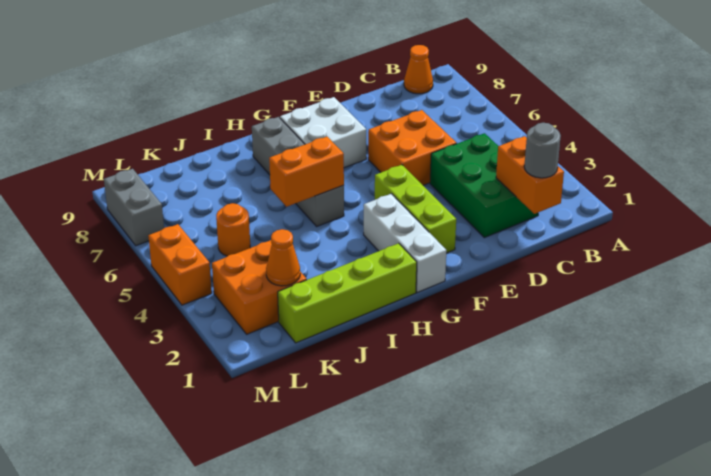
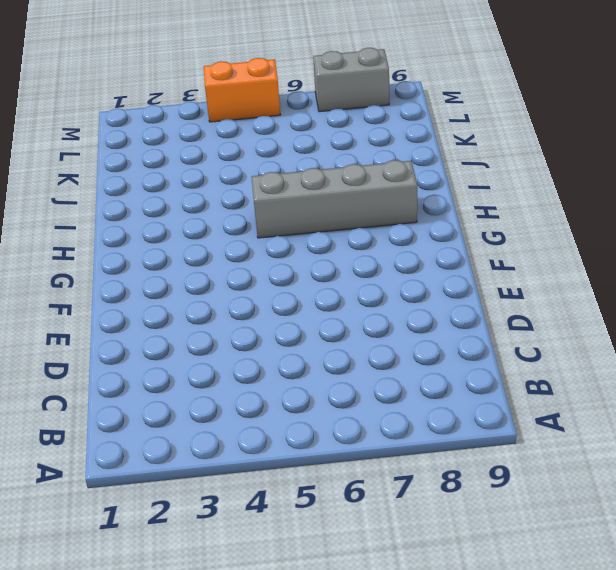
none -> orange cone B9 level 1
none -> green brick C2:D4 level 1
none -> orange brick D5:E6 level 1

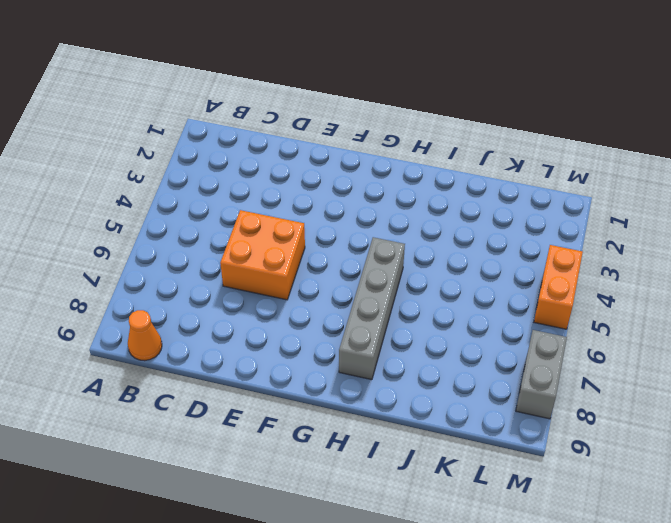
none -> green brick C2:D4 level 1
none -> lime brick F2:F4 level 1
none -> white brick F7:G8 level 1

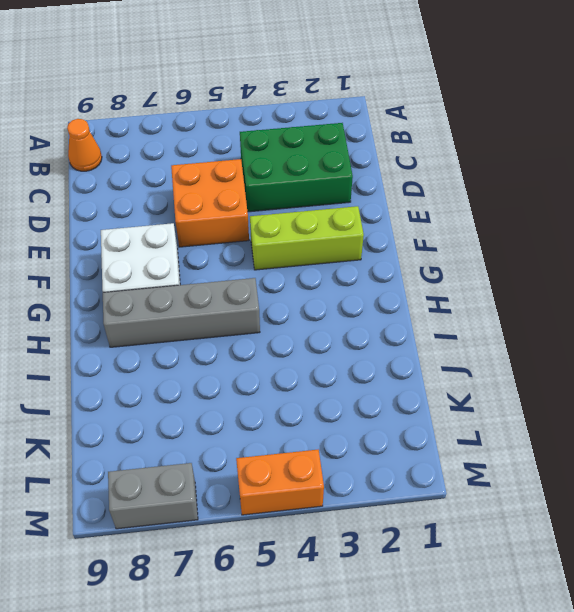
none -> white brick G1:G3 level 1
none -> lime brick H1:K1 level 1
none -> orange brick K2:L3 level 1

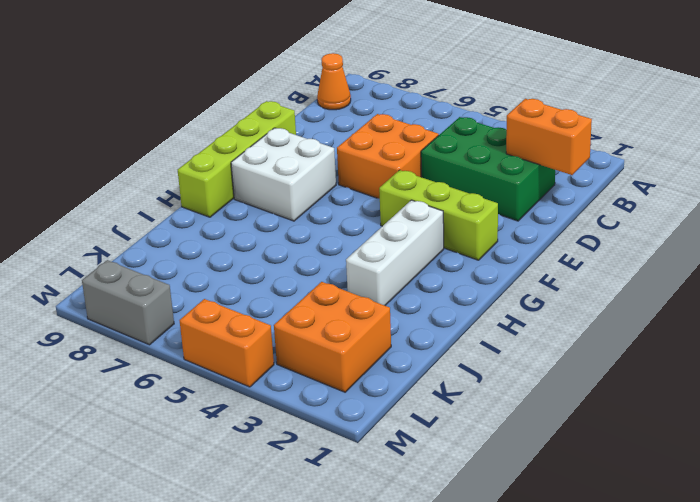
lime brick E9:H9 level 1 -> lime brick H1:K1 level 1
white brick G3:I3 level 1 -> white brick G1:G3 level 1
none -> grey brick H5:H8 level 1
none -> orange round brick K5 level 1
none -> orange brick H5:I5 level 2

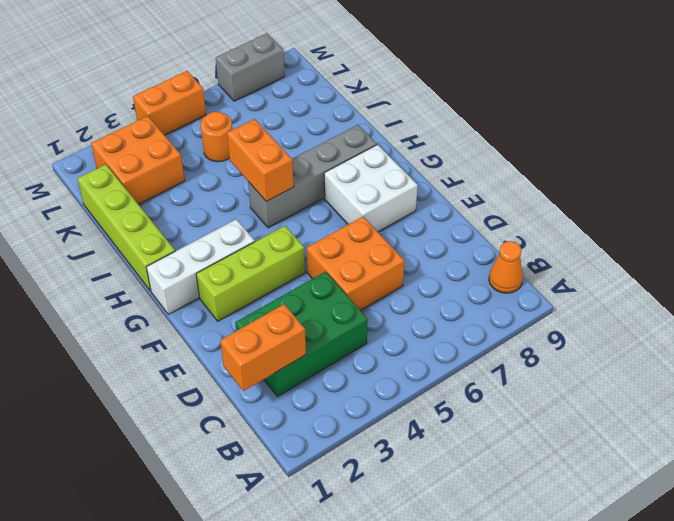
none -> orange cone K2 level 2
none -> grey round brick C1 level 3

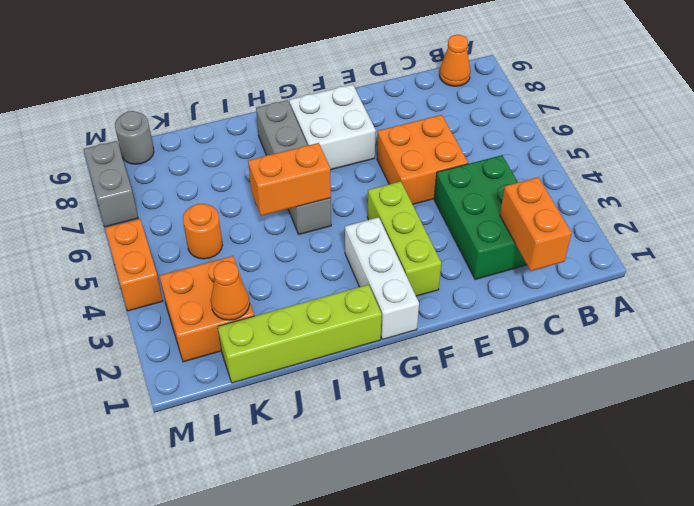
grey round brick L9 level 1 -> grey round brick C1 level 3

